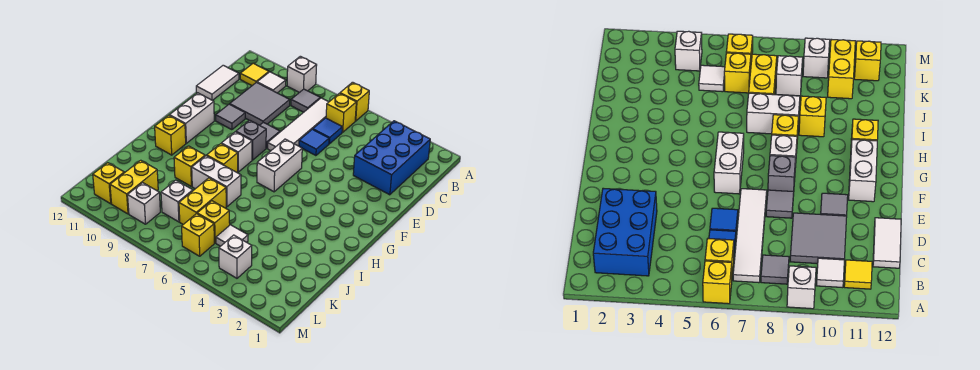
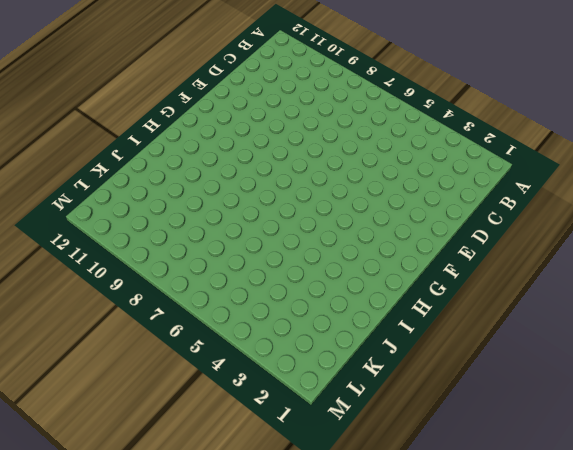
none -> yellow brick A6 level 1
none -> white brick A9 level 1
none -> blue brick B2:D3 level 1
none -> yellow brick B6 level 1

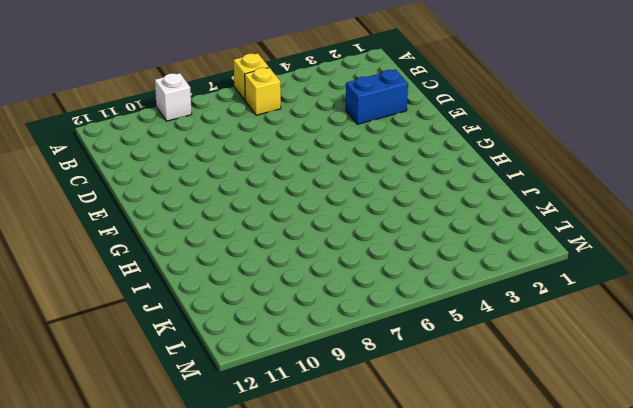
blue brick D2:D3 level 1 -> blue brick B2:D3 level 1
none -> white tile B7:E7 level 1
none -> grey tile B8 level 1
none -> white tile B10 level 1
none -> yellow tile B11 level 1

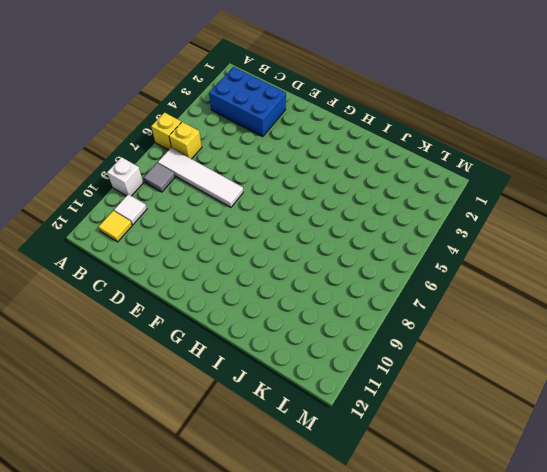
none -> blue tile C6 level 1
none -> grey tile C9:D10 level 1
none -> white tile C12:D12 level 1
none -> blue tile D6 level 1

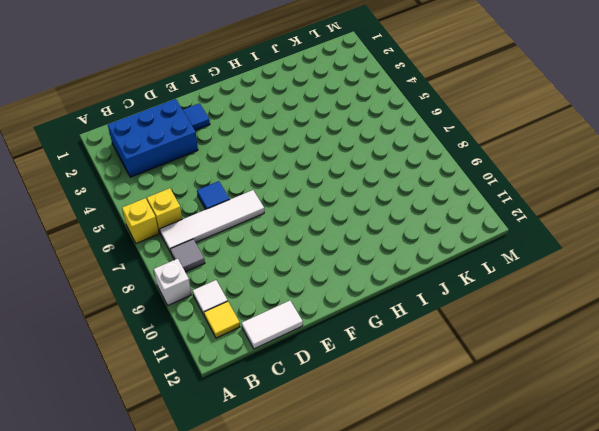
blue tile E2 level 1 -> blue tile C6 level 1
none -> grey tile C9:D10 level 1
none -> grey tile E8 level 1
none -> grey tile E10 level 1
none -> white brick F6:G6 level 1

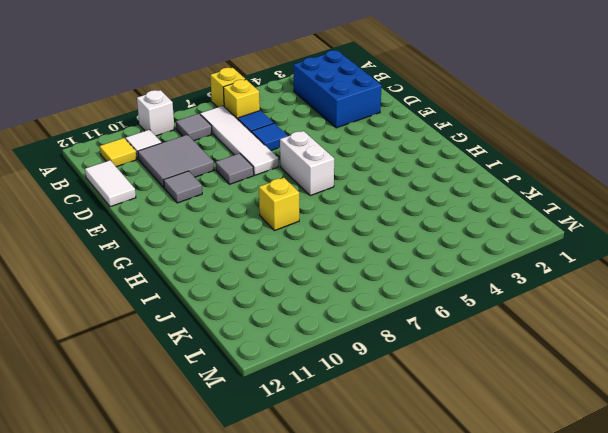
none -> grey brick F8 level 1
none -> white brick F11:G11 level 1
none -> white brick G8 level 1
none -> yellow brick H11 level 1

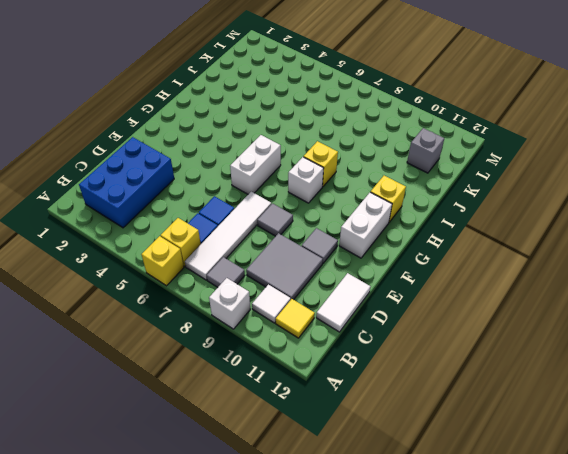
grey brick K11 level 1 -> grey brick F8 level 1
none -> white brick I7:I8 level 1
none -> yellow brick I9 level 1
none -> yellow brick J7:K7 level 1
none -> white tile K5 level 1

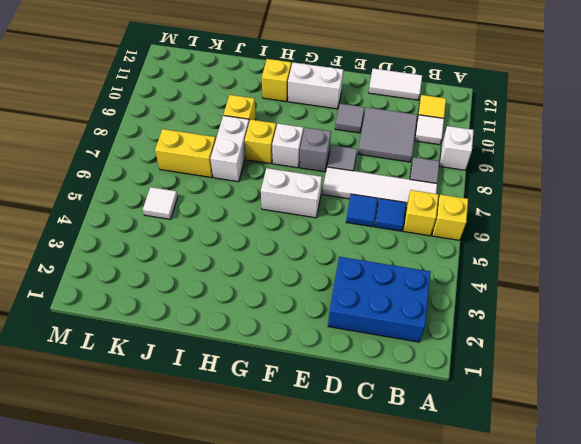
none -> yellow brick K6 level 1
none -> white brick K8 level 1
none -> yellow brick K10:L10 level 1
none -> white brick L4 level 1

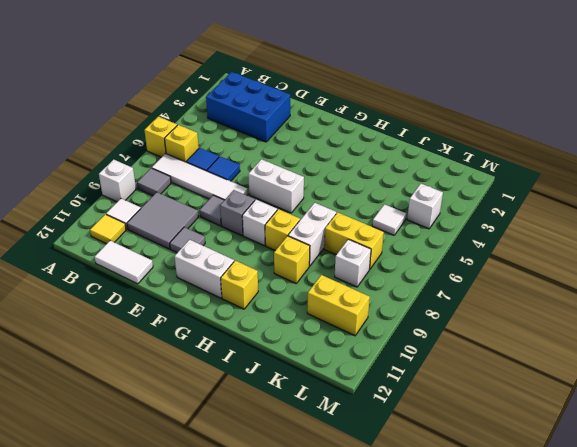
none -> yellow brick K6 level 1
none -> yellow brick L6 level 1
none -> white brick L9 level 1
none -> yellow brick L11 level 1

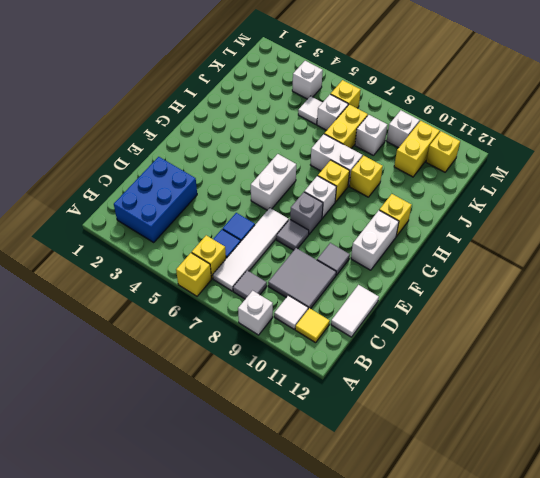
white brick K6 level 1 -> yellow brick K6 level 1

